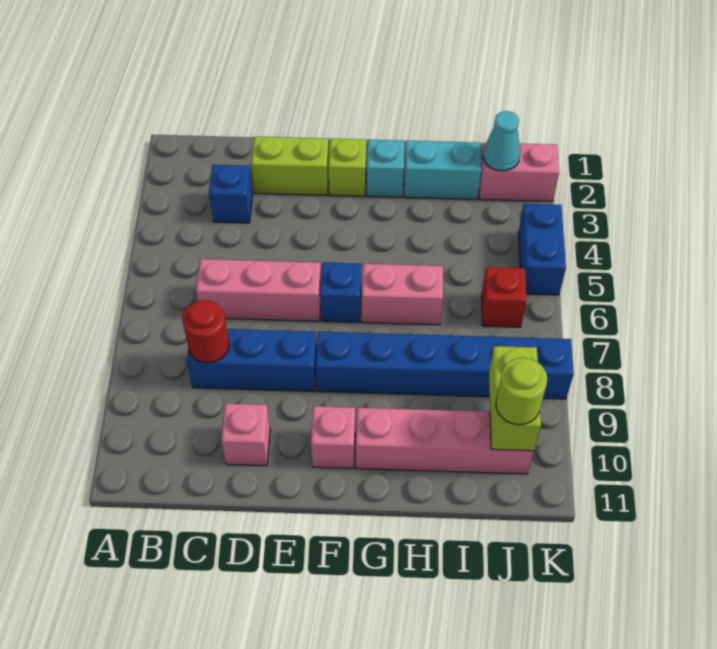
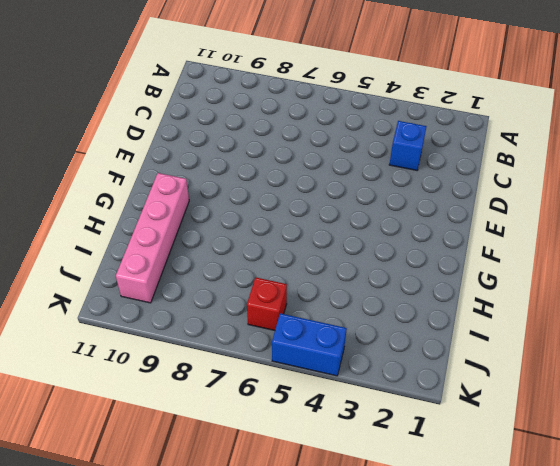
none -> pink brick C6:E6 level 1
none -> blue brick C8:E8 level 1
none -> lime brick D2:E2 level 1

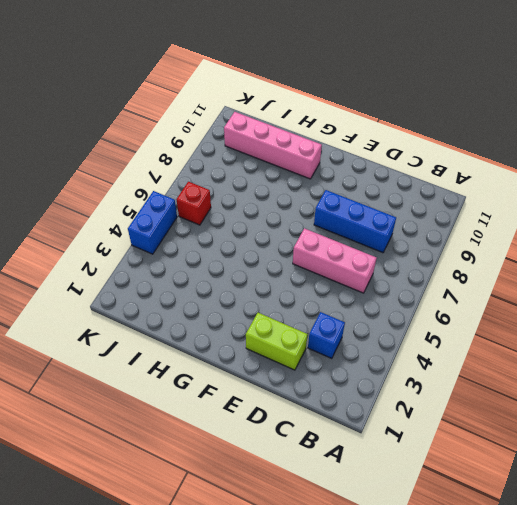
none -> pink brick D10 level 1
none -> lime brick F2 level 1
none -> blue brick F6 level 1

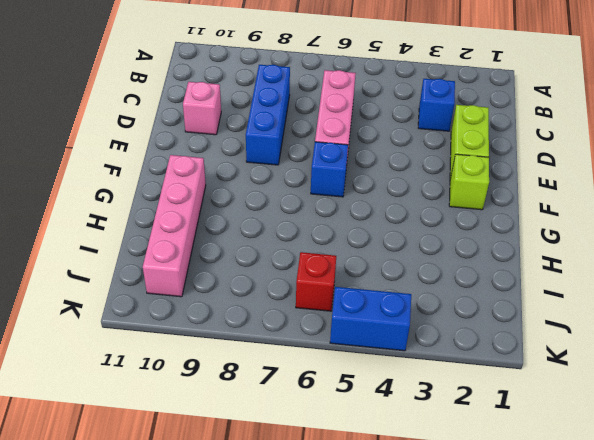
none -> blue brick F8:K8 level 1
none -> pink brick F10 level 1
none -> cyan brick G2 level 1

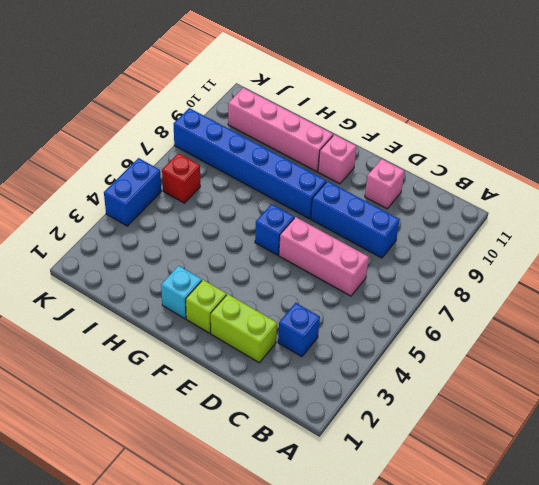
none -> pink brick G6:H6 level 1
none -> cyan brick H2:I2 level 1
none -> pink brick J2:K2 level 1

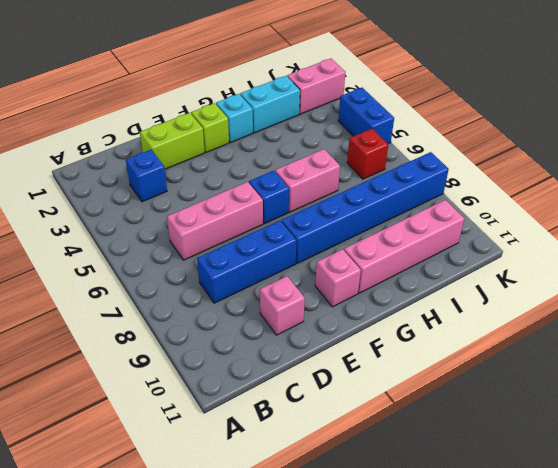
none -> red round brick C8 level 2
none -> cyan cone J2 level 2
none -> lime brick J9:J10 level 2

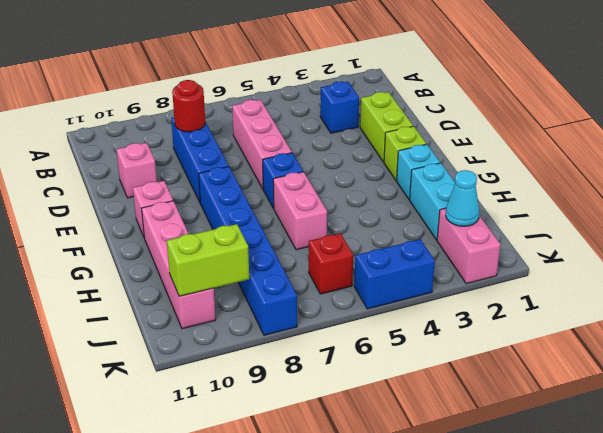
none -> lime round brick J10 level 3

